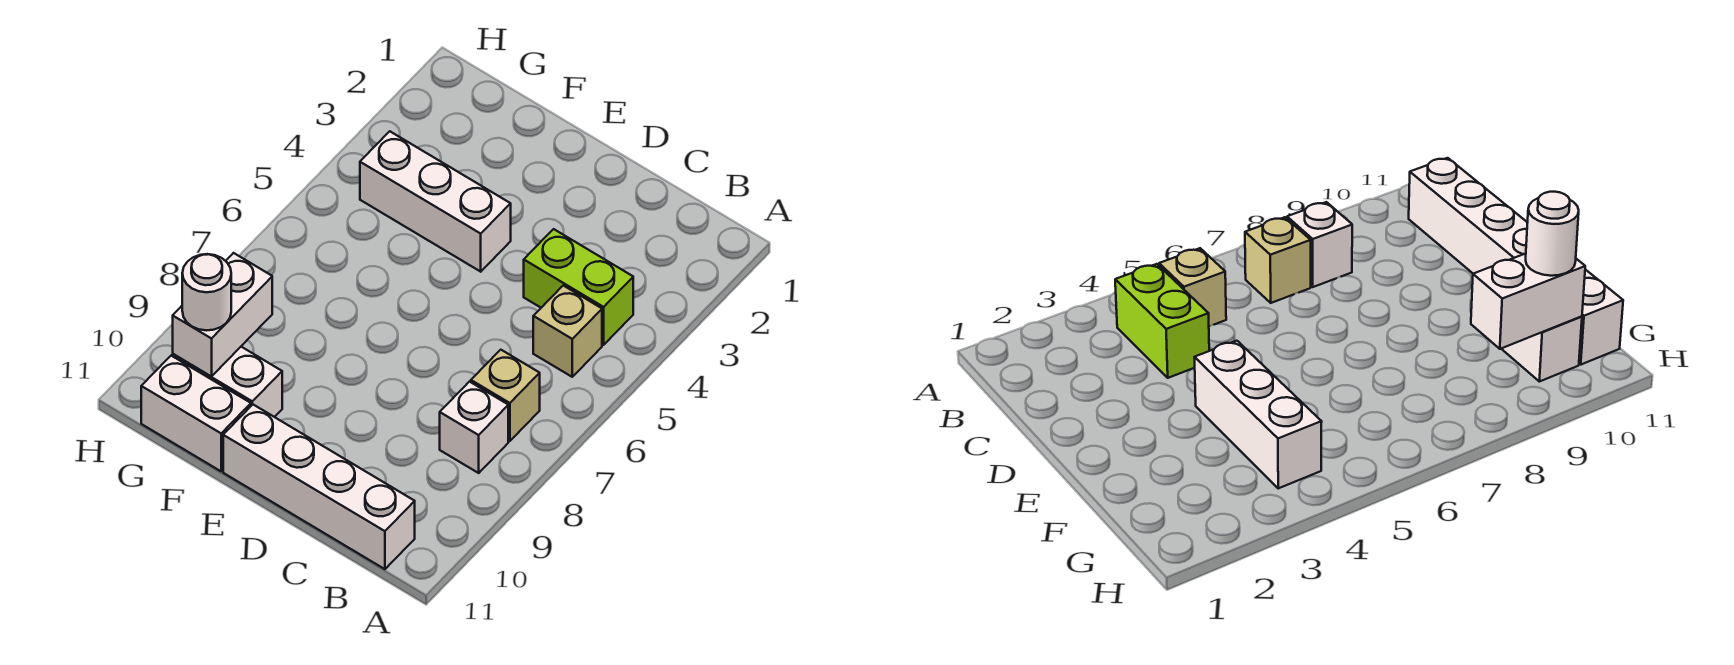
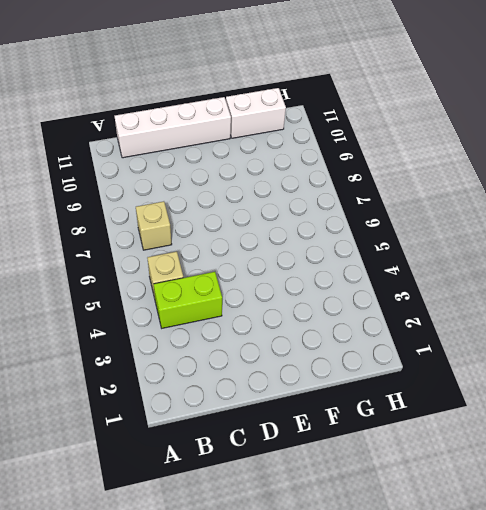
none -> white brick B8 level 1
none -> white brick E4:G4 level 1

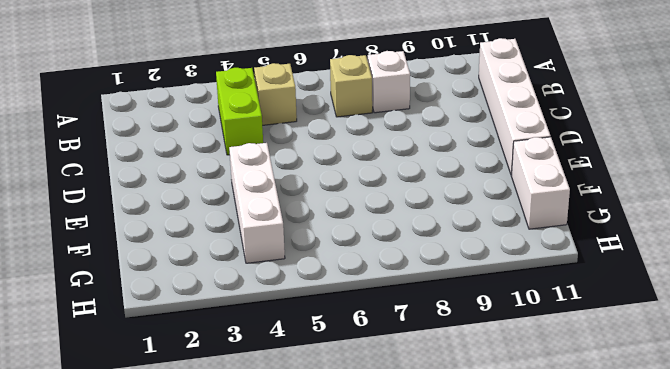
none -> white brick F10:G10 level 1
none -> white brick G9:G10 level 2

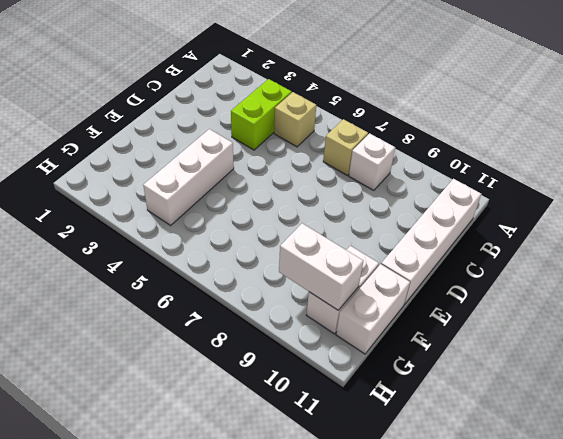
none -> white round brick G10 level 3

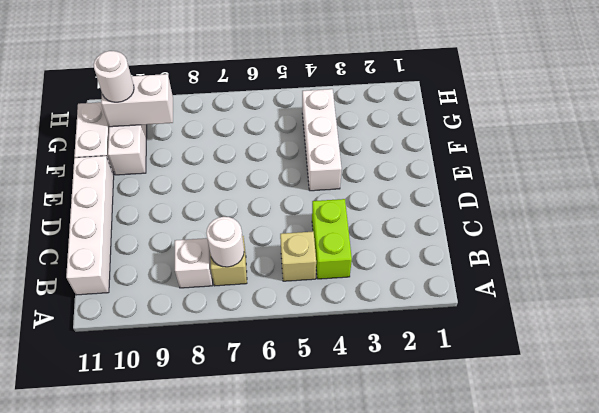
white round brick B7 level 2 -> none

